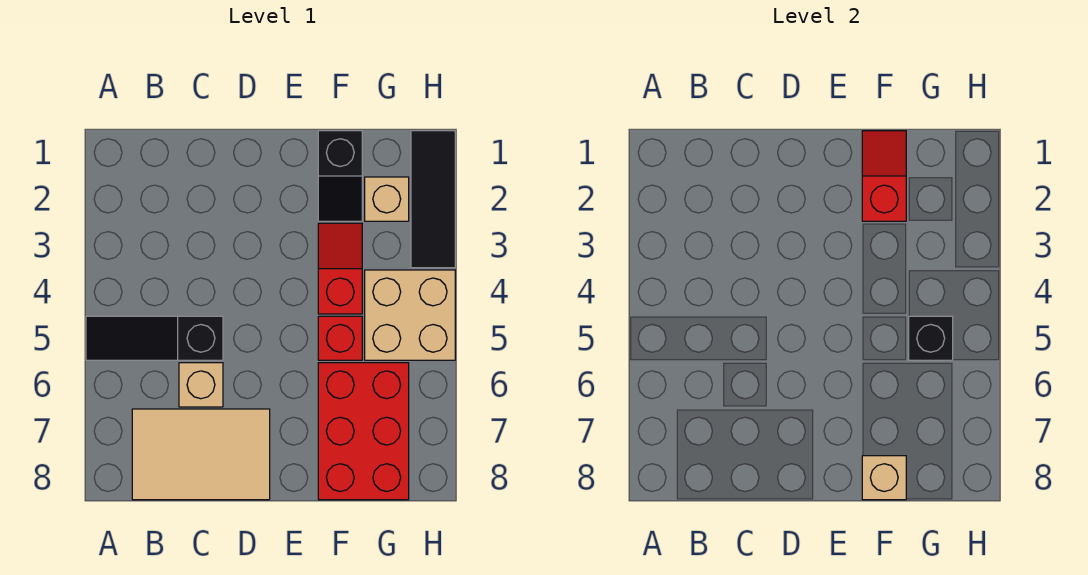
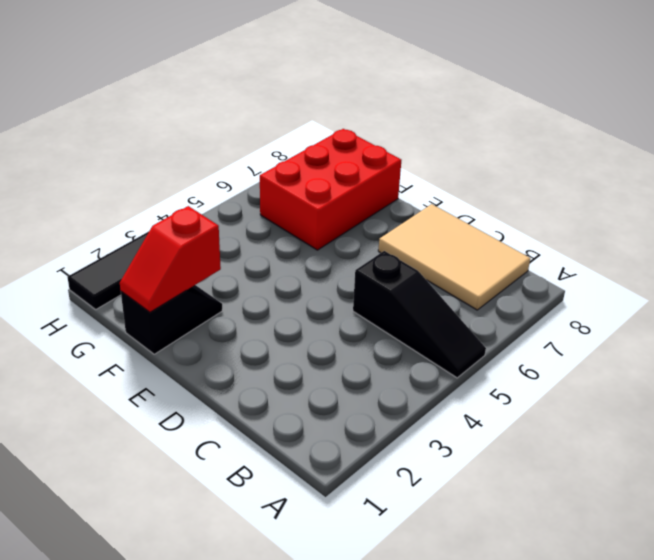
none -> tan brick C6 level 1
none -> red slope F3:F4 level 1 top 4
none -> red brick F5 level 1

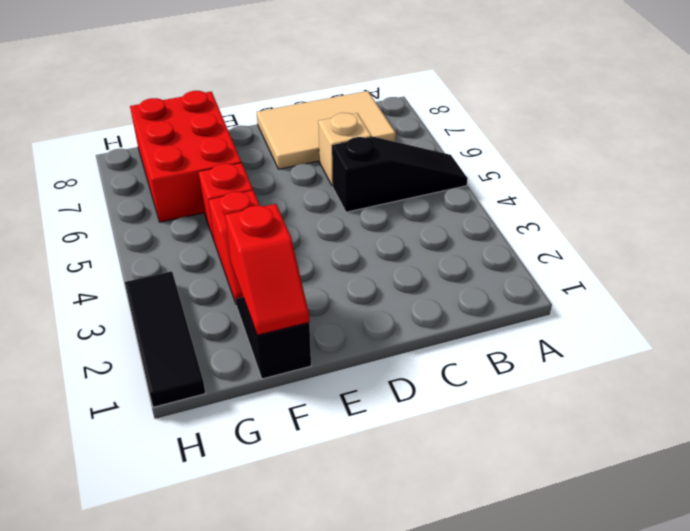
none -> tan brick G2 level 1
none -> tan brick G4:H5 level 1
none -> tan brick F8 level 2

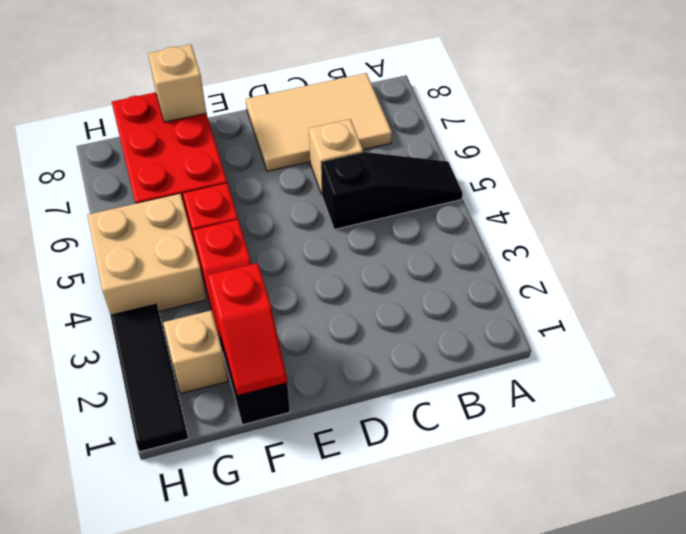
none -> black brick G5 level 2

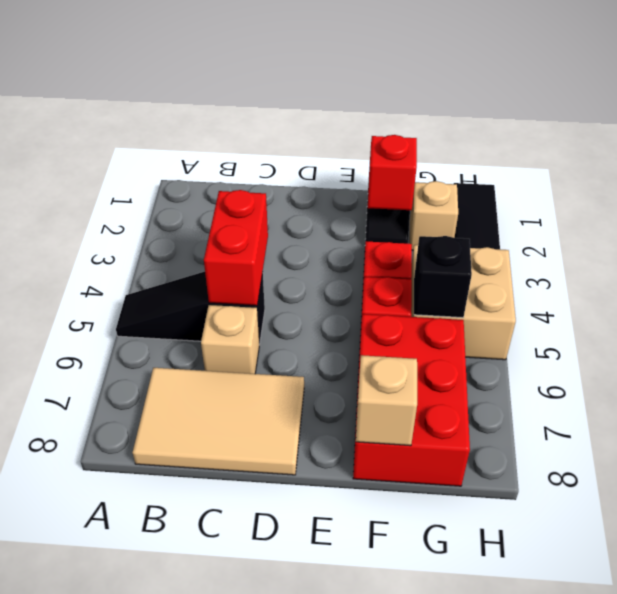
red brick C4:C5 level 2 -> none

